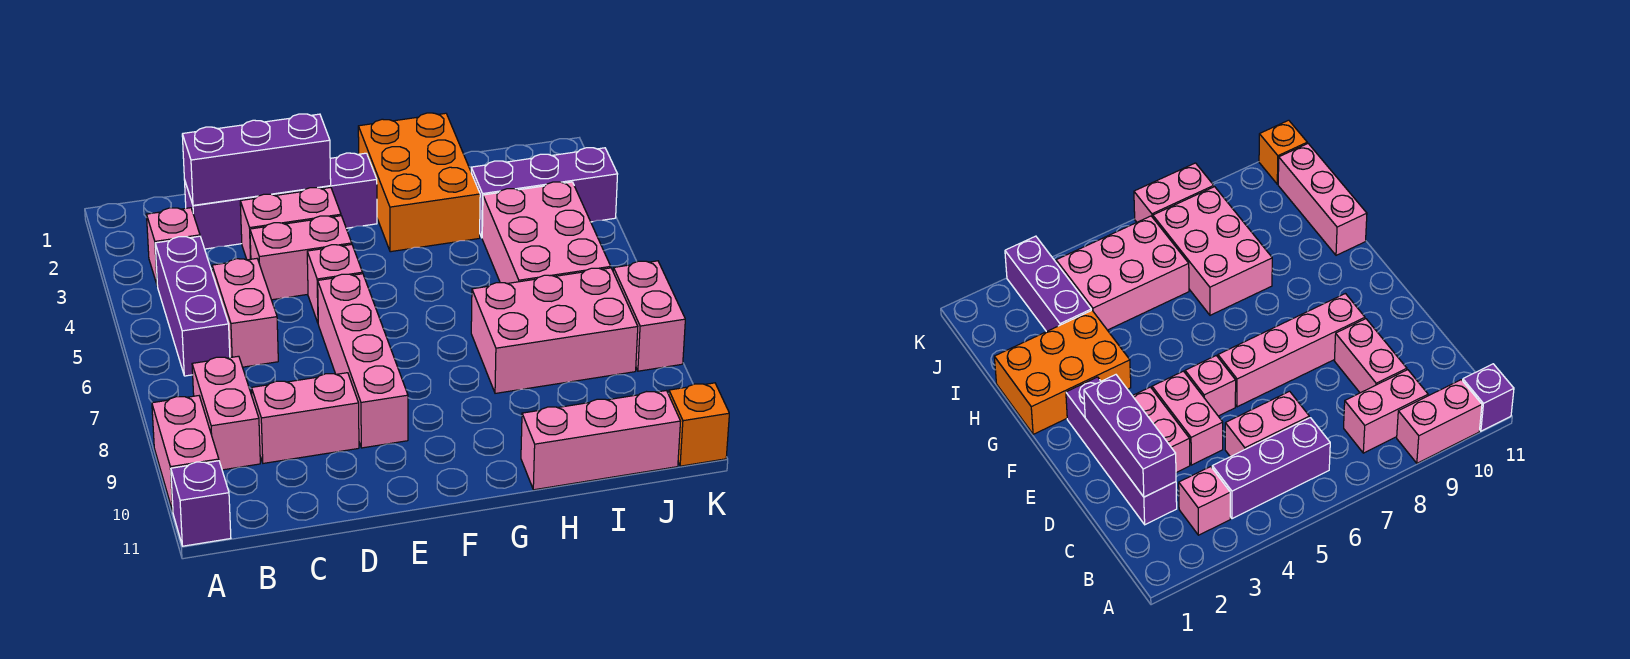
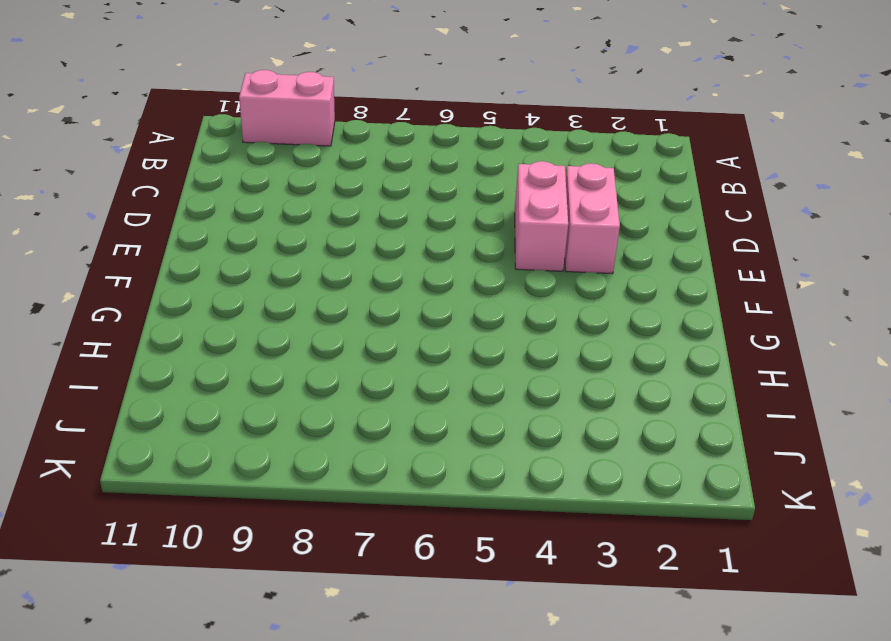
none -> purple brick A11 level 1
none -> pink brick B3 level 1
none -> purple brick B4:B6 level 1

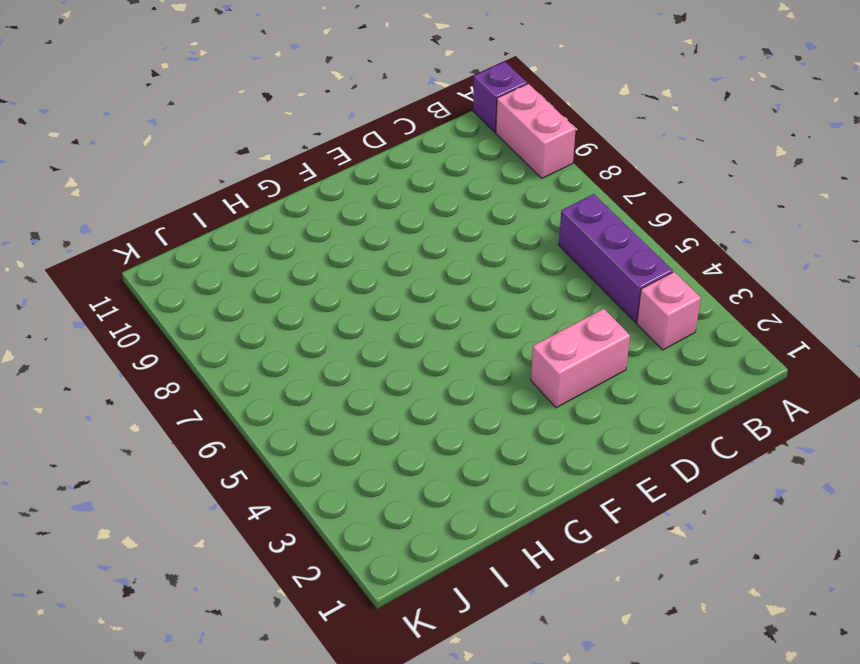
none -> pink brick B8:B9 level 1
none -> purple brick C2:F2 level 1
none -> pink brick C5:C6 level 1

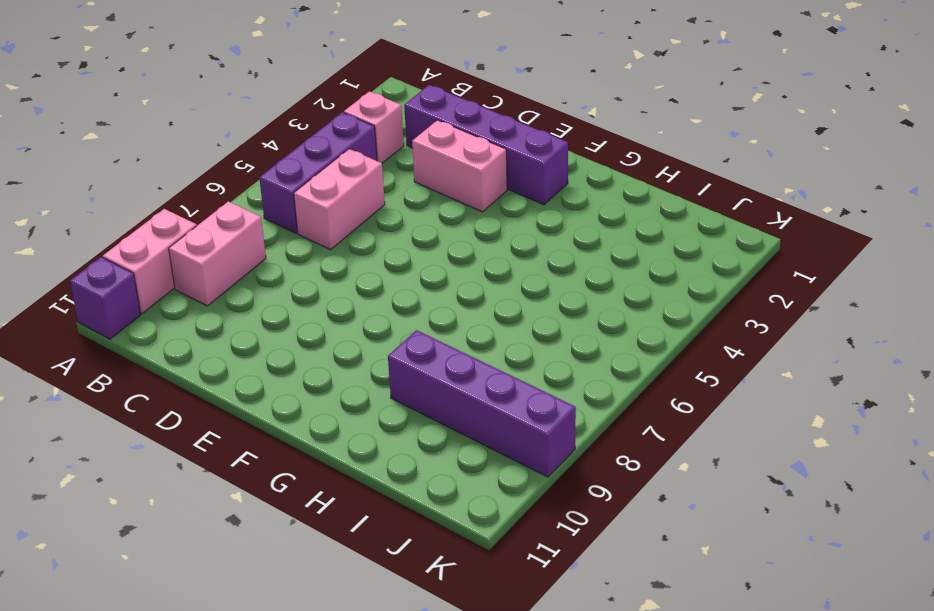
purple brick H9:K9 level 1 -> none
none -> pink brick C9:D9 level 1
none -> pink brick D4:E4 level 1
none -> pink brick E5 level 1

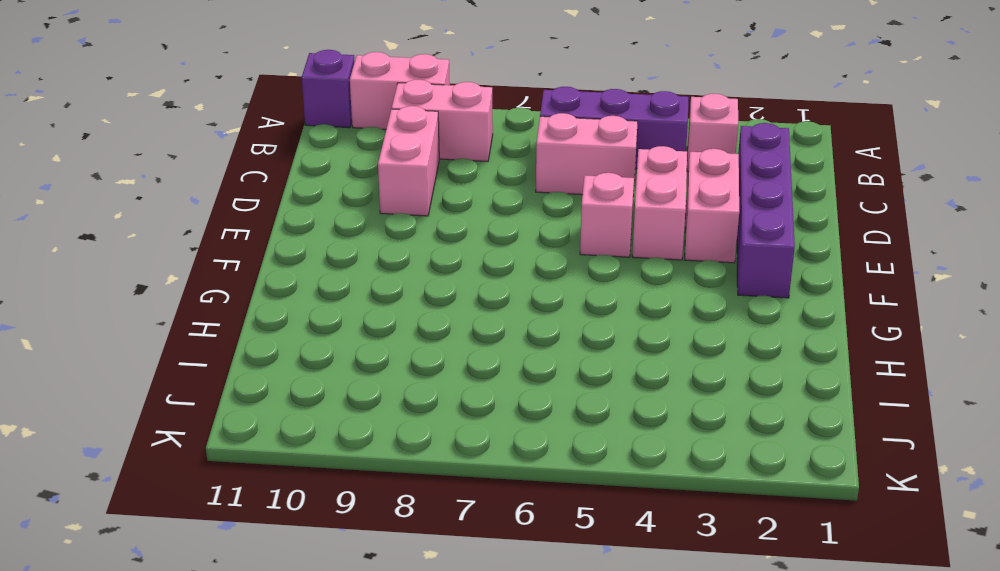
none -> pink brick E6:E9 level 1
none -> orange brick G1:H3 level 1
none -> pink brick H7:J8 level 1

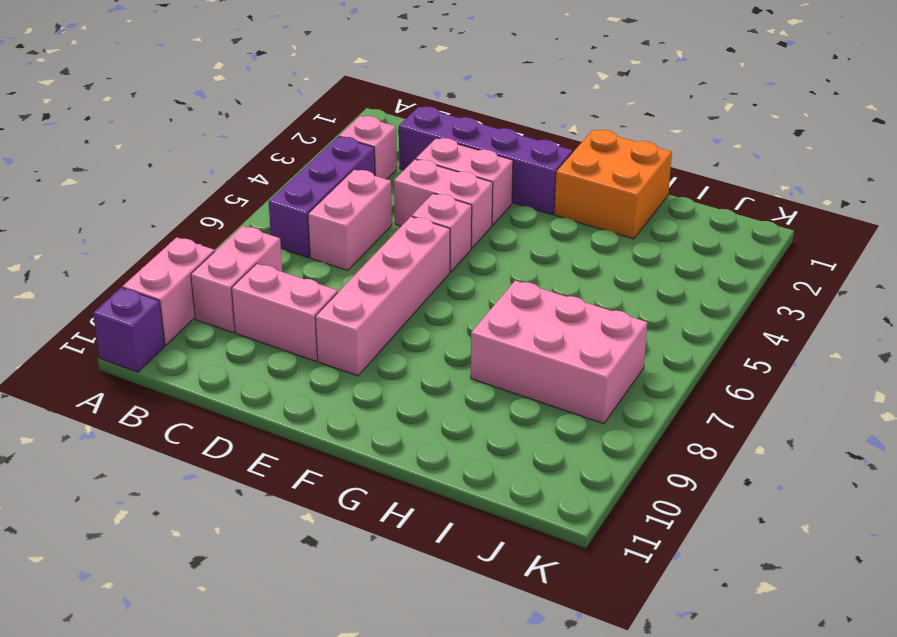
orange brick G1:H2 level 1 -> orange brick G1:H3 level 1
none -> pink brick H11:J11 level 1
none -> purple brick I3:K3 level 1
none -> pink brick I4:J6 level 1

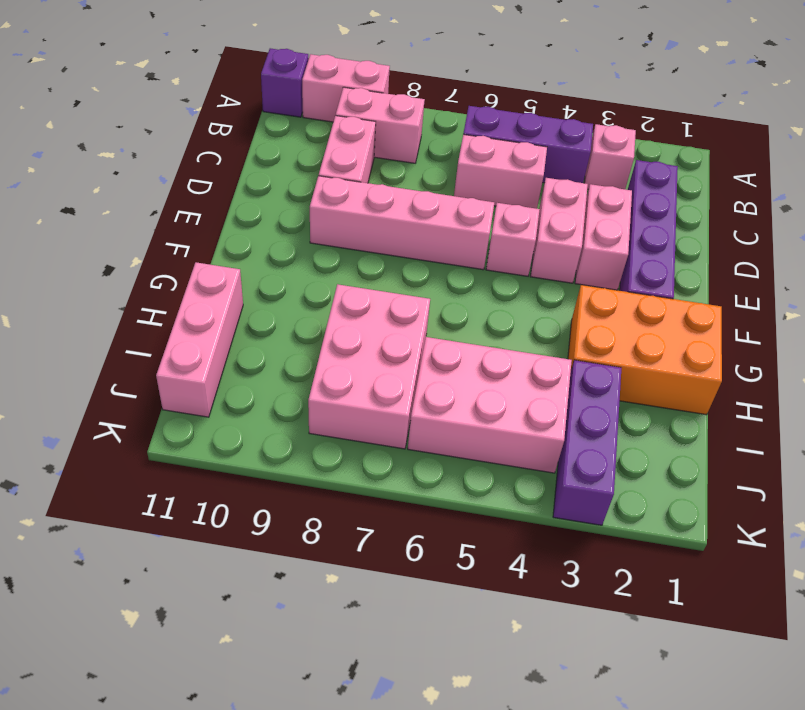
none -> pink brick K7:K8 level 1
none -> orange brick K11 level 1
none -> purple brick C2:E2 level 2

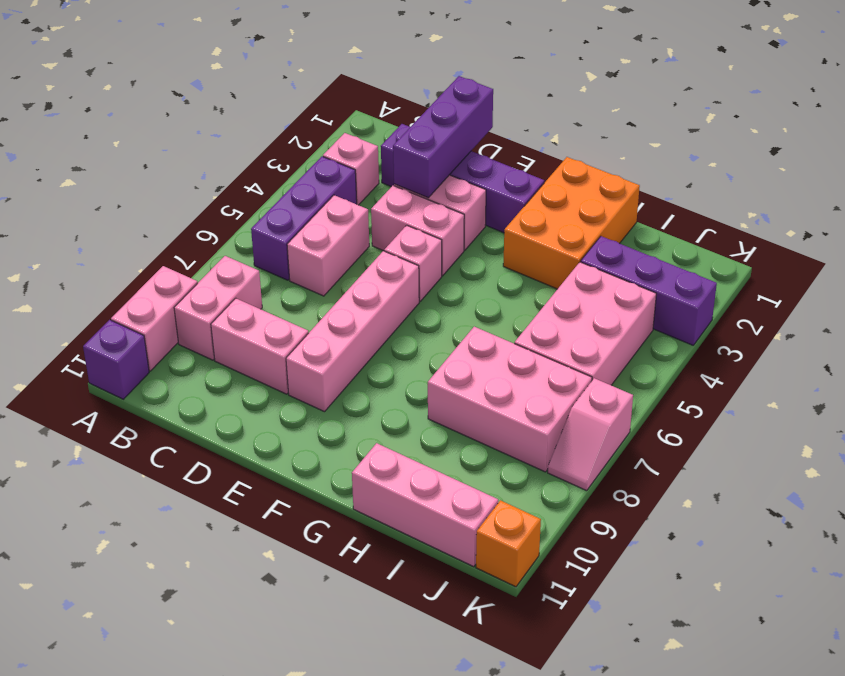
purple brick D1:D3 level 2 -> purple brick C2:E2 level 2
pink slope K7:K8 level 1 top 7 -> pink brick K7:K8 level 1

